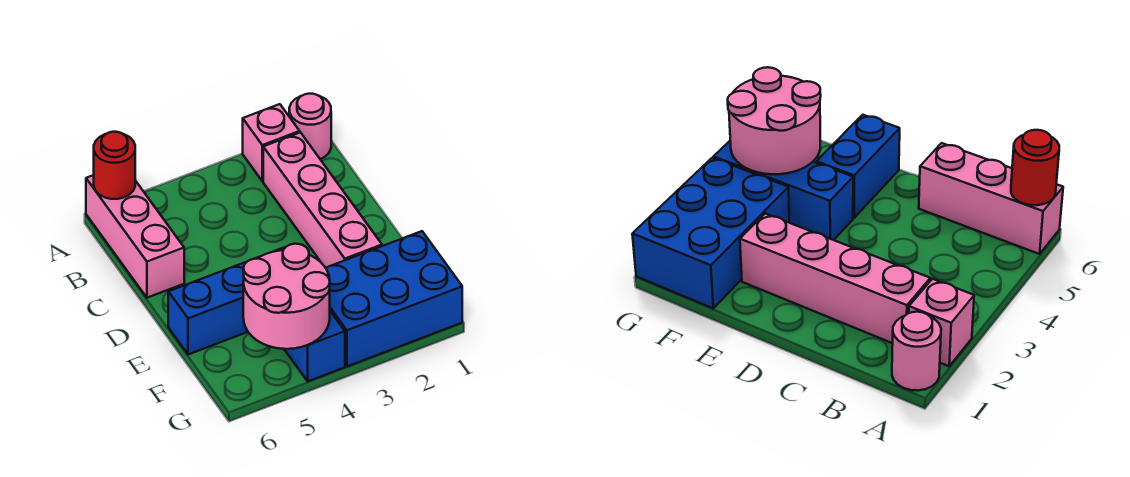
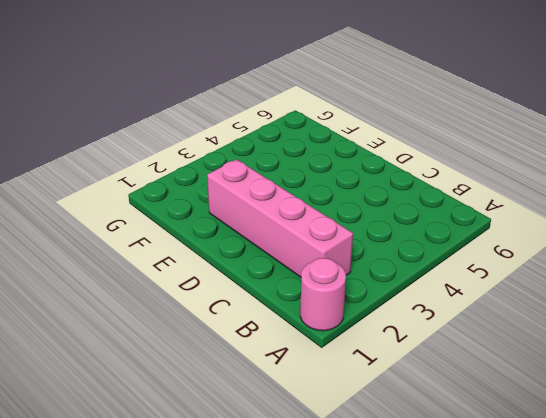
none -> pink brick A2 level 1
none -> pink brick A6:C6 level 1

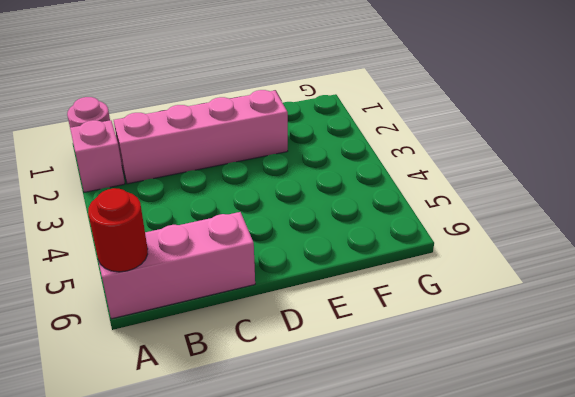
none -> blue brick E4:G4 level 1
none -> blue brick E5:E6 level 1

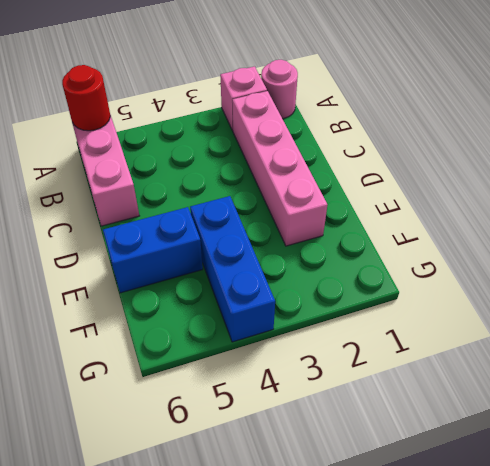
none -> blue brick F1:G3 level 1
none -> pink round brick F4:G5 level 2

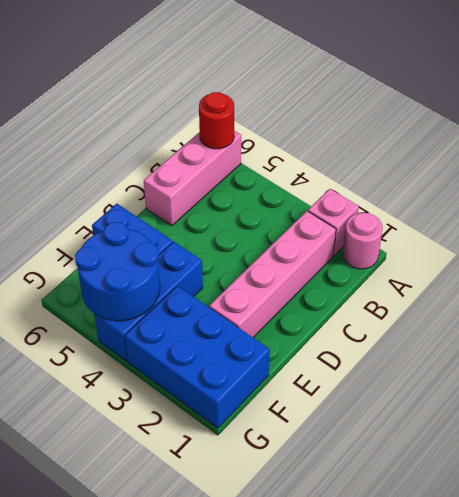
blue round brick F4:G5 level 2 -> pink round brick F4:G5 level 2

